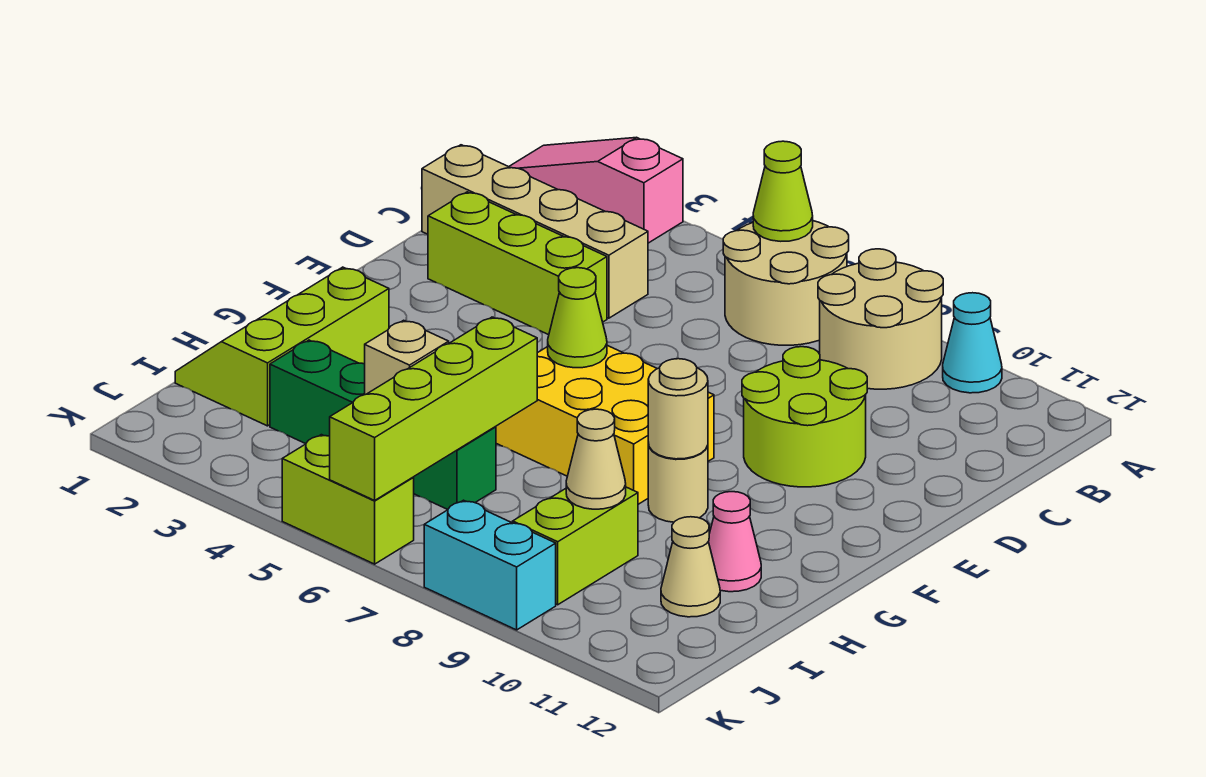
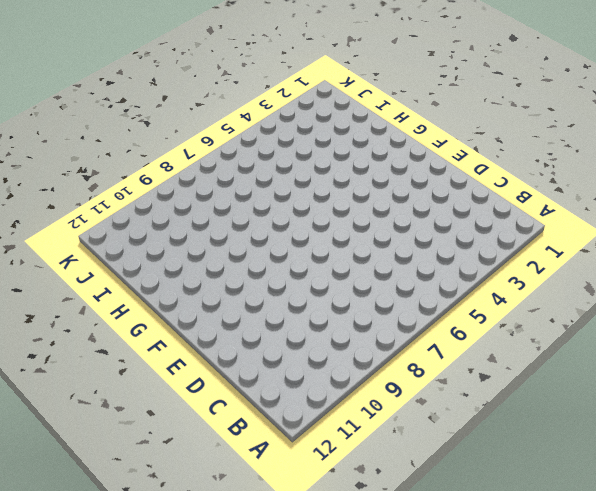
none -> pink slope A1:A3 level 1 top 3
none -> tan round brick A6:B7 level 1
none -> tan round brick A8:B9 level 1

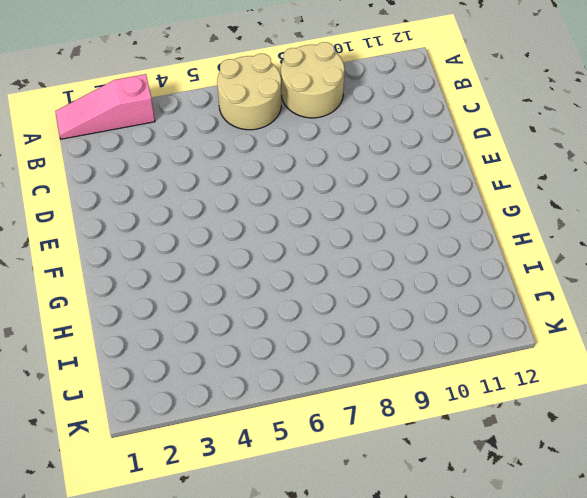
none -> cyan cone A10 level 1
none -> tan brick C1:C4 level 1
none -> lime brick D2:D4 level 1

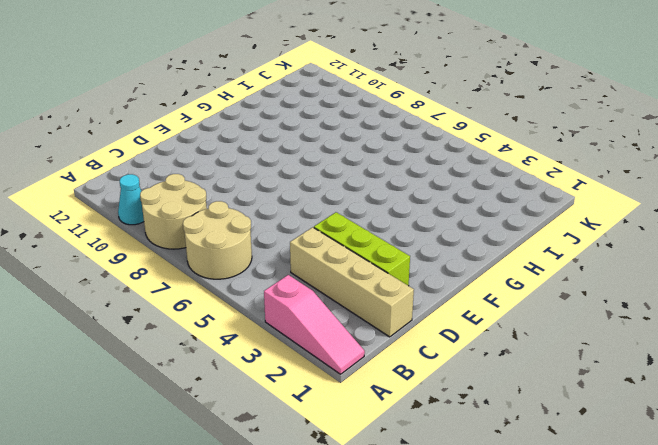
none -> lime round brick D9:E10 level 1
none -> yellow brick F6:G8 level 1
none -> lime slope G1:I2 level 1 top 2

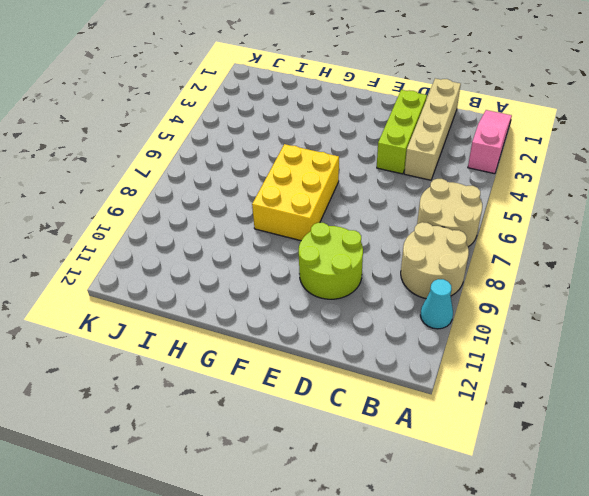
none -> lime slope G1:I2 level 1 top 2
none -> tan round brick G9 level 1
none -> pink cone H11 level 1

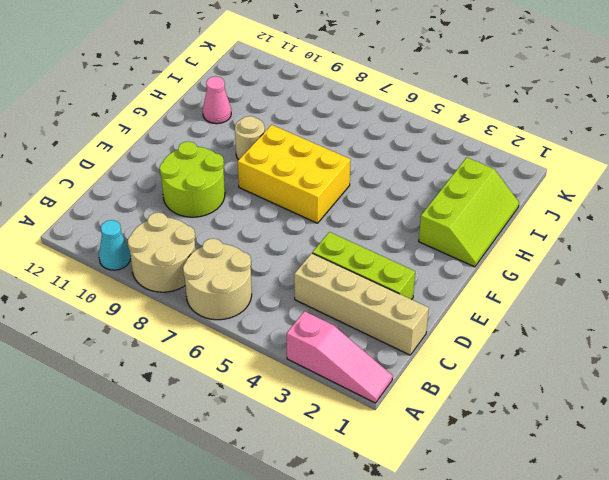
none -> green brick I3:I6 level 1
none -> lime brick I9:J9 level 1
none -> tan cone I11 level 1

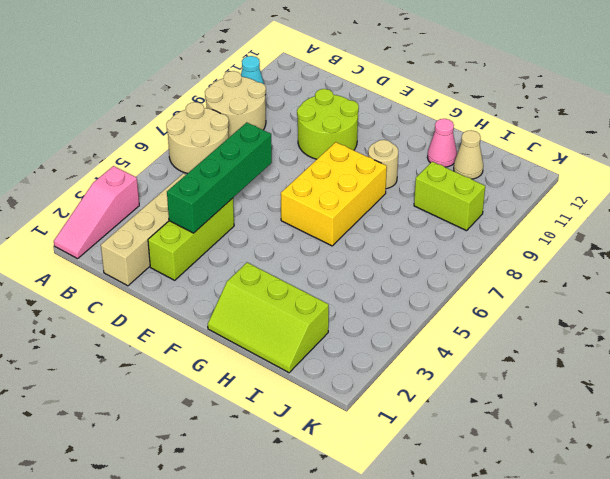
green brick D3:D6 level 2 -> green brick I3:I6 level 1
none -> lime brick K5:K6 level 1
none -> cyan brick K8:K9 level 1
none -> lime cone A6 level 2

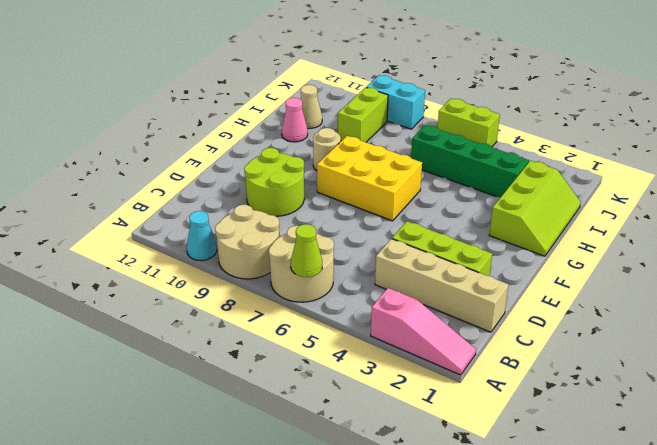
none -> lime cone F6 level 2
none -> tan round brick G9 level 2
none -> lime brick H6:K6 level 2

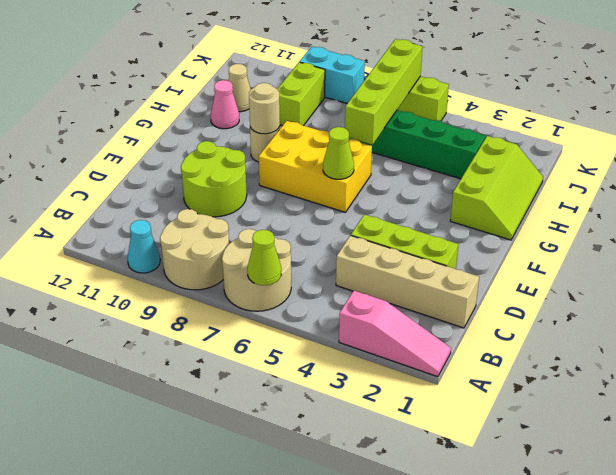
none -> tan brick I5 level 2
none -> tan cone I9 level 2

